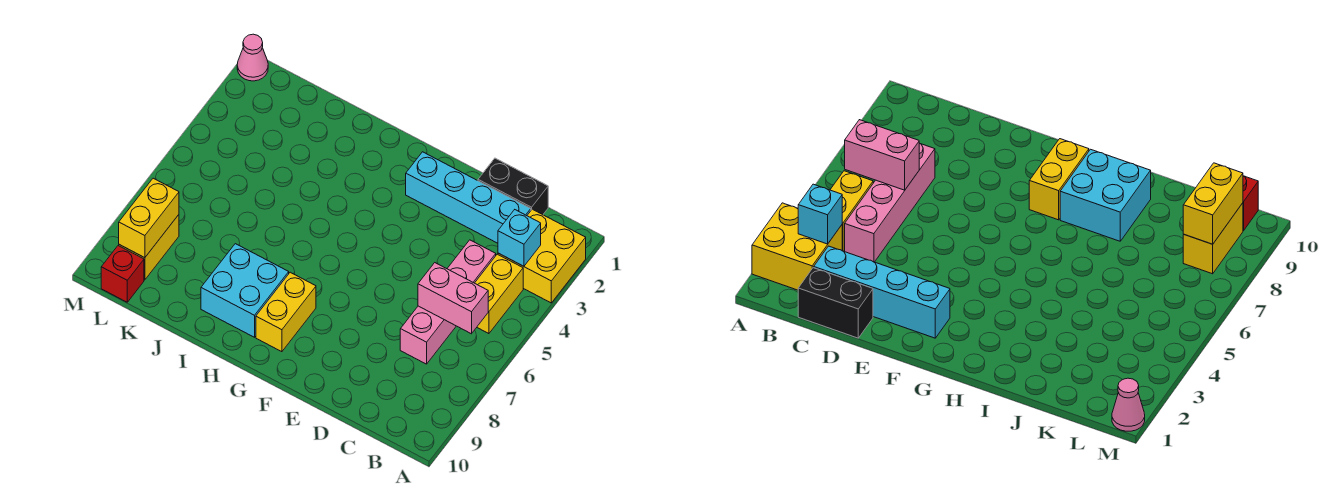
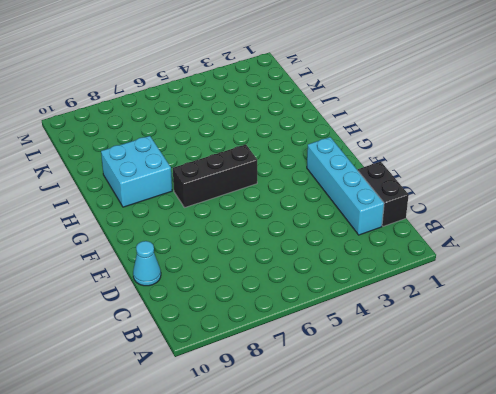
cyan cone D10 level 1 -> none
black brick G5:G7 level 1 -> none
none -> yellow brick A2:B3 level 1
none -> yellow brick B4:B5 level 1
none -> pink brick C4:C7 level 1

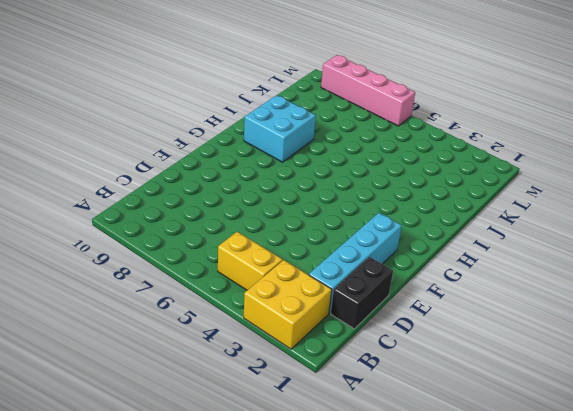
pink brick M6:M9 level 1 -> pink brick C4:C7 level 1
none -> yellow brick G8:G9 level 1
none -> yellow brick L8:L9 level 1
none -> red brick L10 level 1

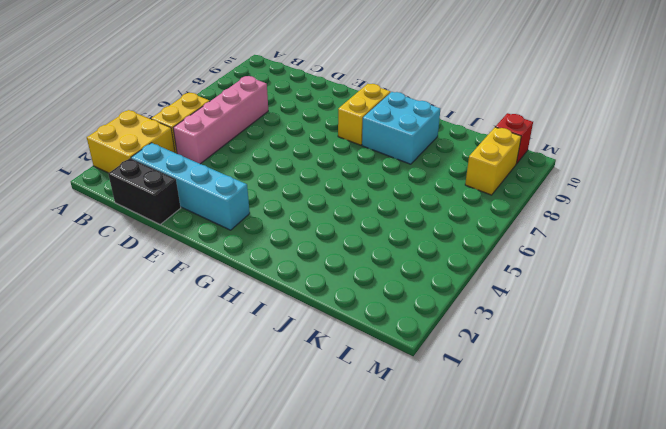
none -> pink cone M1 level 1
none -> cyan brick B3 level 2
none -> pink brick B6:C6 level 2

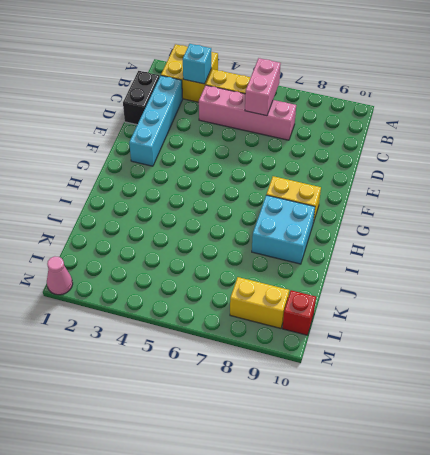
none -> yellow brick L8:L9 level 2

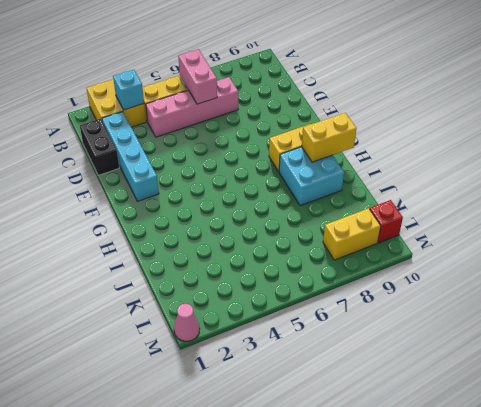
yellow brick H9:H10 level 2 -> yellow brick L8:L9 level 2

